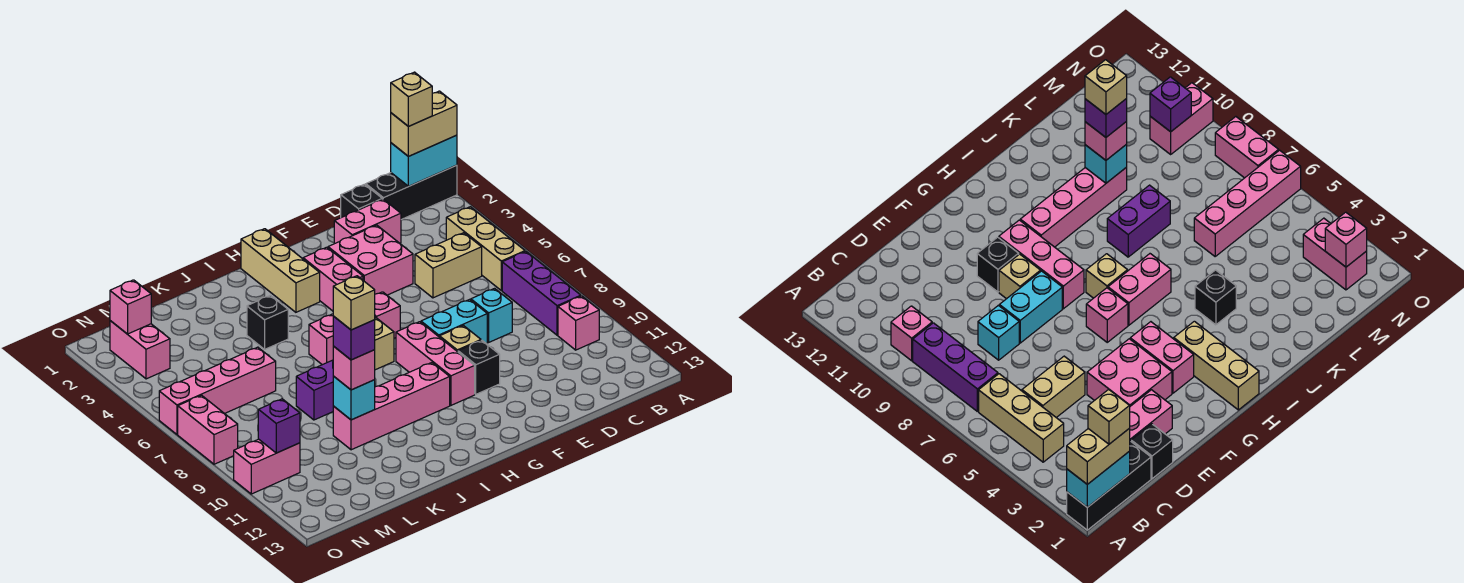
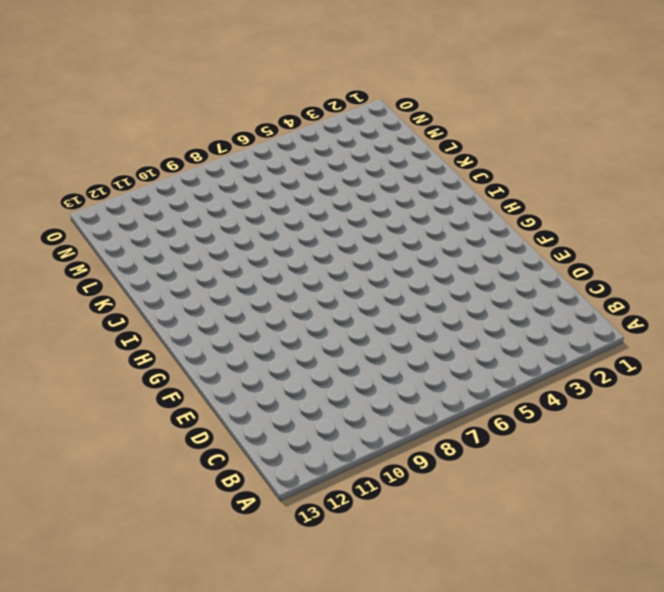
none -> black brick A1:C1 level 1
none -> tan brick B4:B6 level 1
none -> purple brick B7:B9 level 1
none -> pink brick B10 level 1

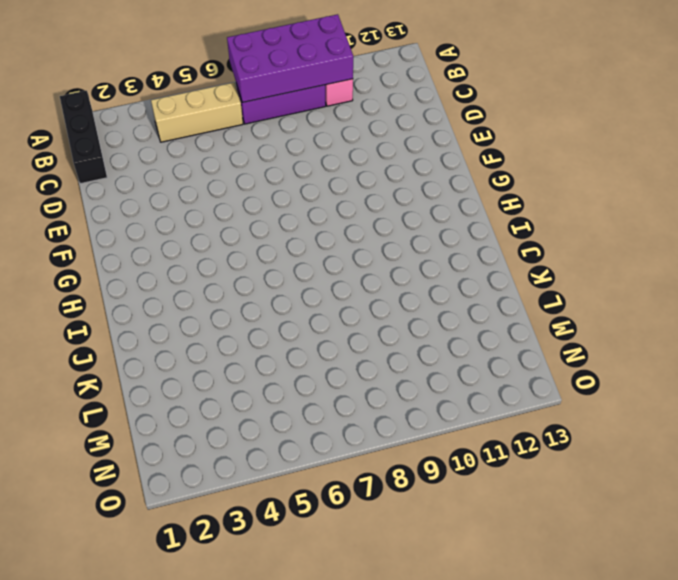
purple brick A7:B10 level 2 -> none
none -> tan brick C5:D5 level 1
none -> black brick D1 level 1
none -> pink brick D2:E2 level 1
none -> cyan brick D8 level 1

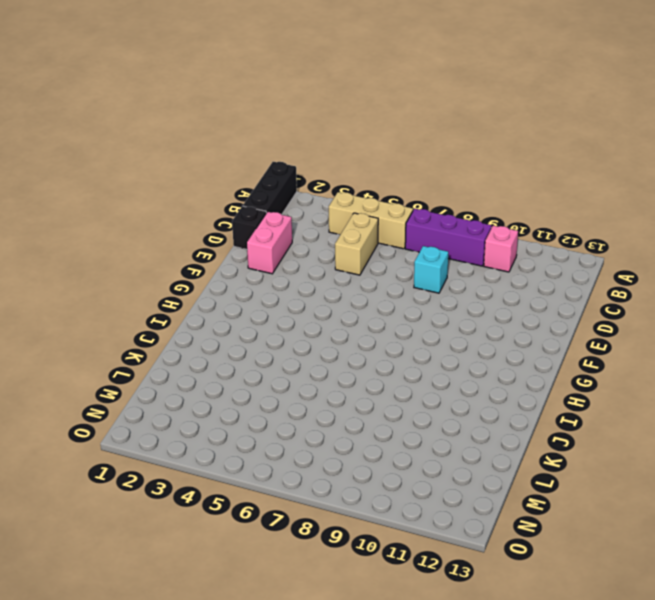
none -> pink brick E3:F4 level 1
none -> cyan brick E8:F8 level 1
none -> tan brick F9 level 1
none -> black brick F10 level 1

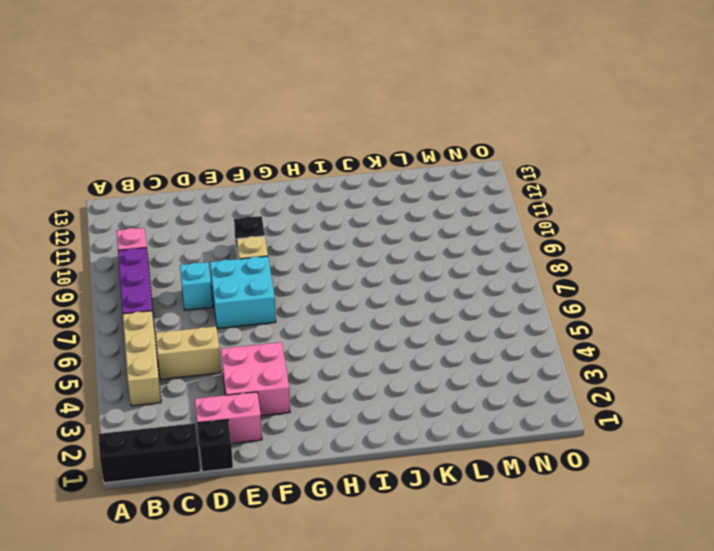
cyan brick E7:F8 level 1 -> cyan brick E8:F8 level 1
none -> pink brick G3:G4 level 1
none -> pink brick G6 level 1
none -> pink brick G8:G10 level 1
none -> tan brick H1:H3 level 1

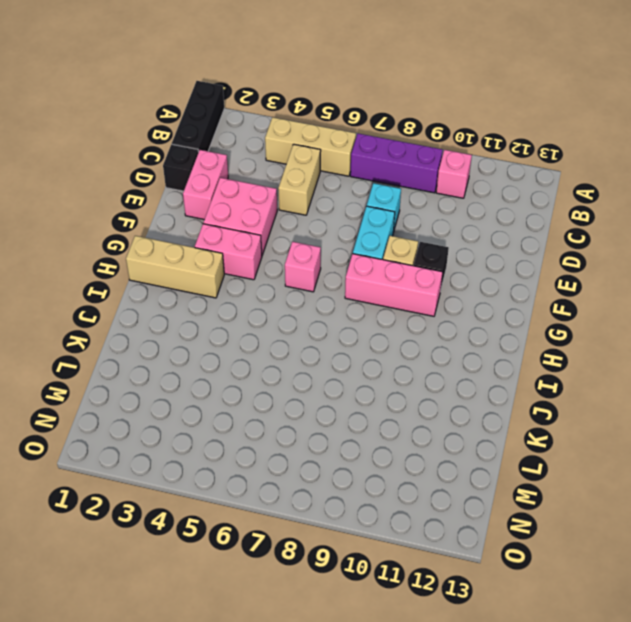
none -> pink brick H6:I6 level 1
none -> tan brick H7 level 1
none -> pink brick H10:K10 level 1
none -> black brick J4 level 1

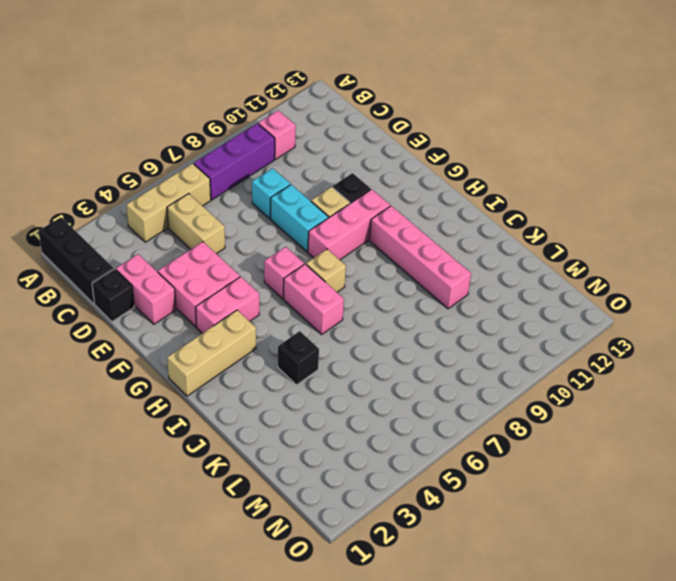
none -> purple brick J8:K8 level 1
none -> pink brick L6:O6 level 1
none -> pink brick N2:N3 level 1
none -> pink brick N10:O10 level 1

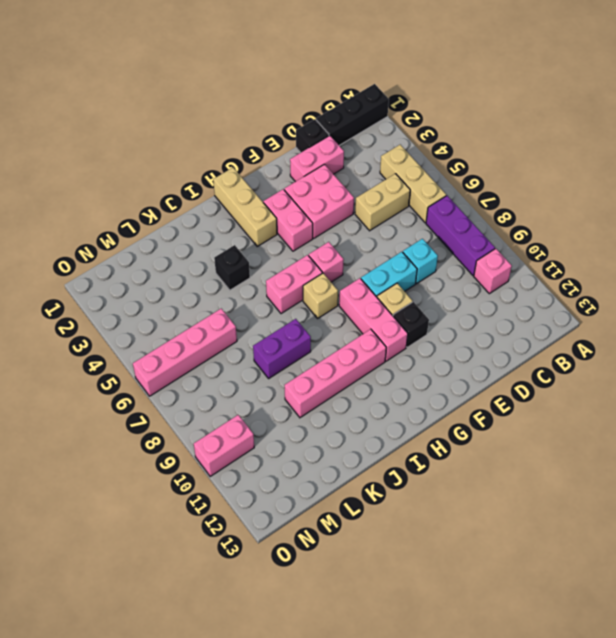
none -> pink brick N2:N3 level 1
none -> pink brick O7:O8 level 1
none -> cyan brick A1:B1 level 2
none -> cyan brick K10 level 2

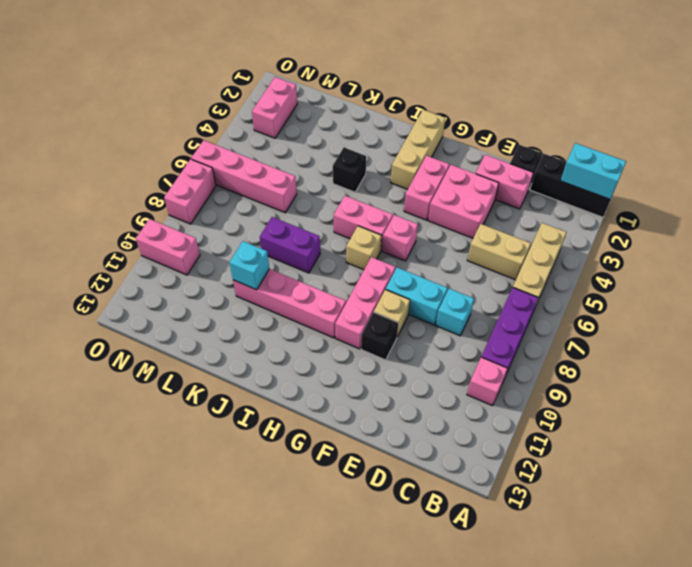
none -> pink brick N2 level 2
none -> purple brick N10 level 2
none -> tan brick A1:B1 level 3
none -> pink brick K10 level 3

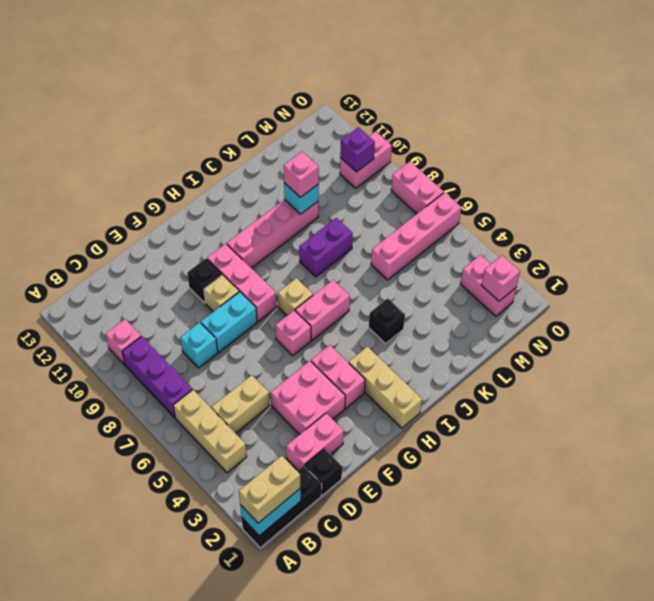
none -> tan brick B1 level 4
none -> purple brick K10 level 4
none -> tan brick K10 level 5

